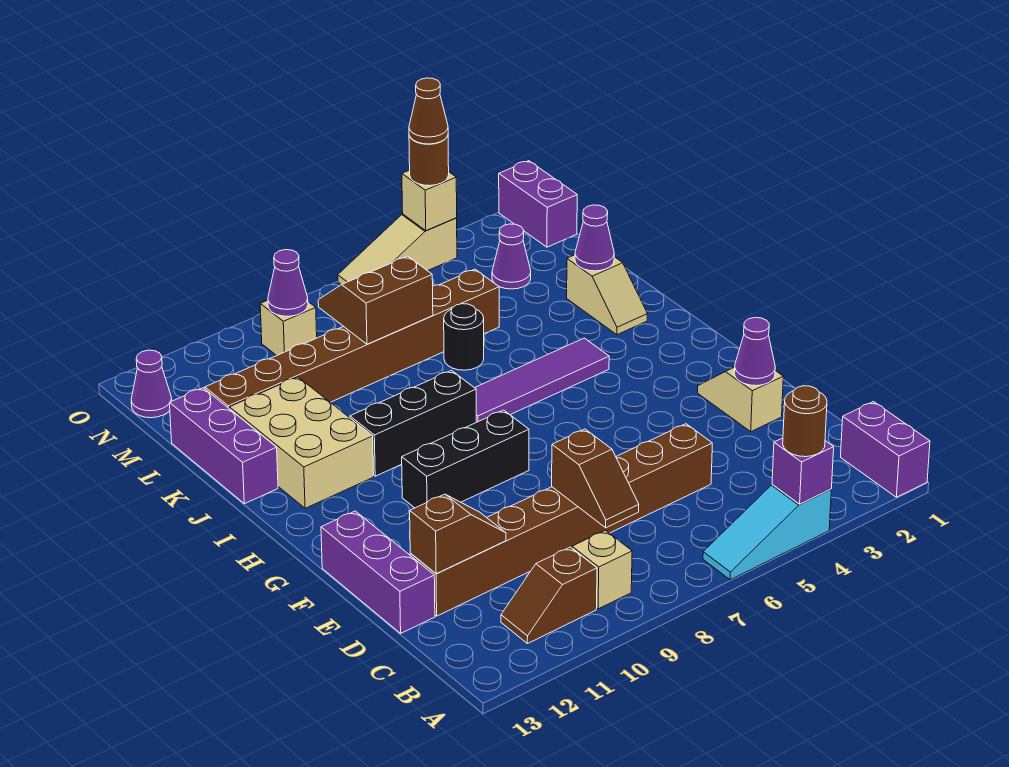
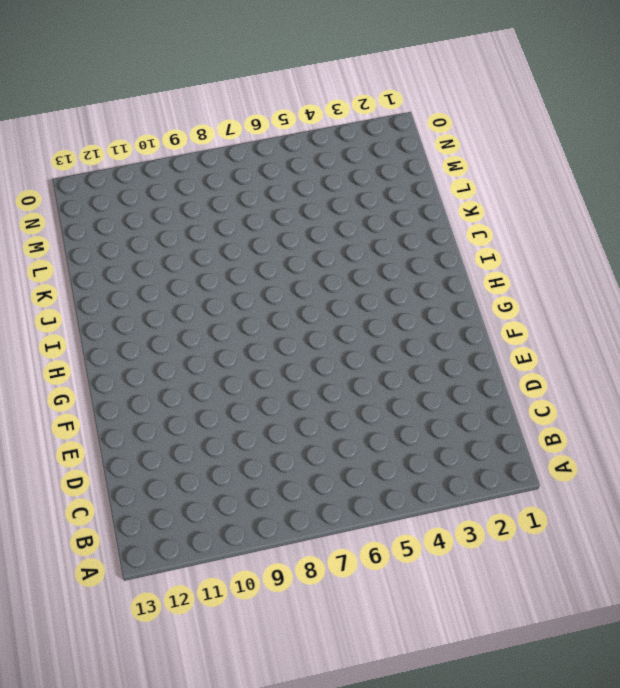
none -> purple brick A1:B1 level 1
none -> cyan slope A4:A6 level 1 top 4
none -> tan brick B9 level 1
none -> brown slope B10:B11 level 1 top 10

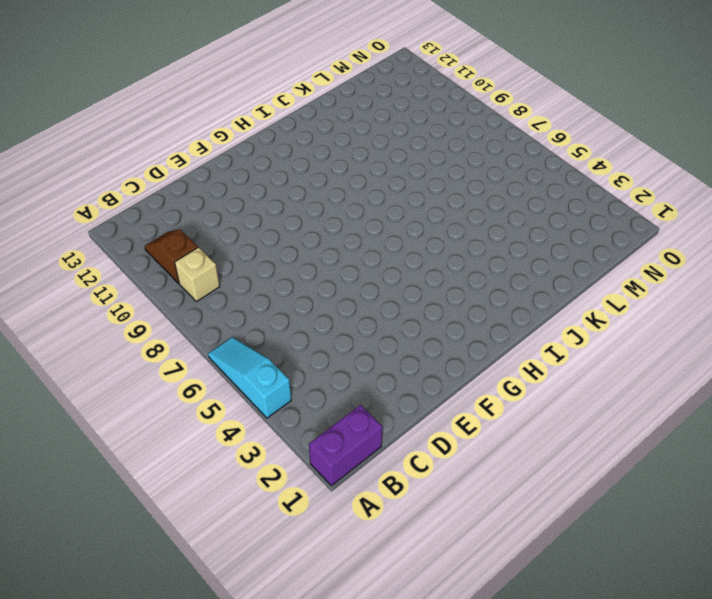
none -> brown brick D5:D12 level 1
none -> purple brick D13:F13 level 1
none -> tan slope E2:F2 level 1 top E
none -> black brick G8:G10 level 1

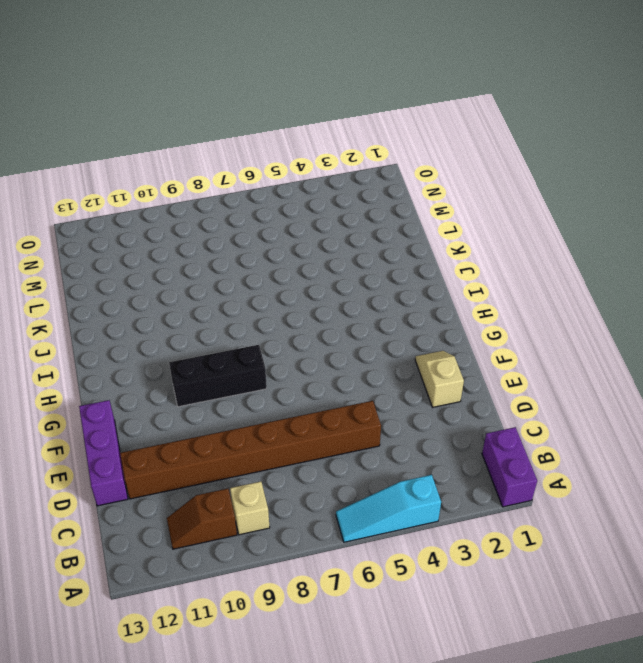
none -> purple tile I4:I7 level 1
none -> black brick I8:I10 level 1
none -> tan brick I11:K12 level 1
none -> tan slope J2:K2 level 1 top K

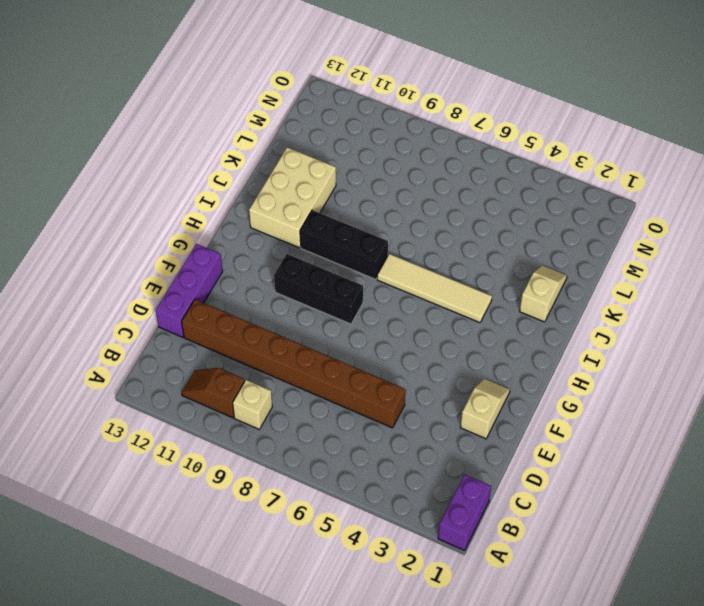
tan tile I4:I7 level 1 -> purple tile I4:I7 level 1
tan slope J2:K2 level 1 top J -> tan slope J2:K2 level 1 top K
none -> cyan slope A4:A6 level 1 top 4
none -> purple brick J13:L13 level 1
none -> black round brick K6 level 1
none -> brown brick L5:L12 level 1

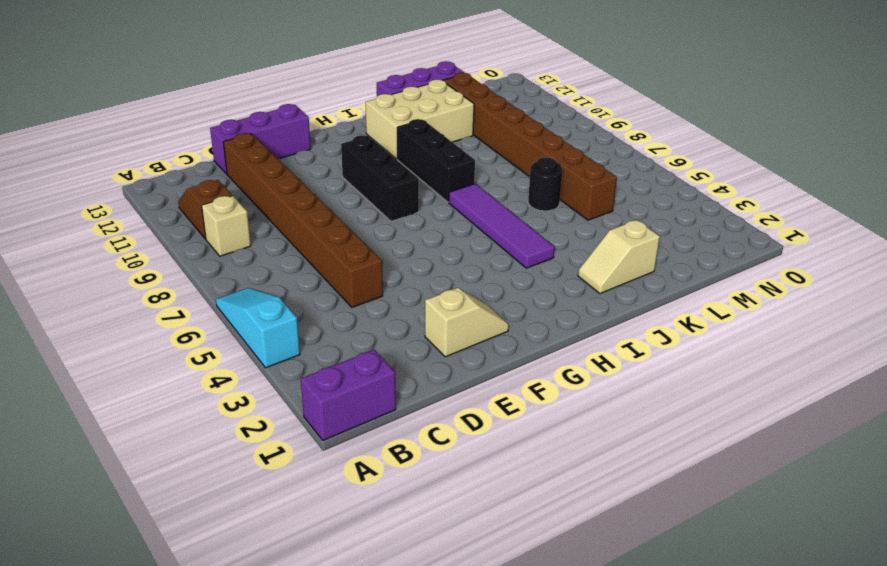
none -> purple cone M3 level 1
none -> purple brick N1:O1 level 1
none -> tan brick N9 level 1
none -> purple cone N13 level 1

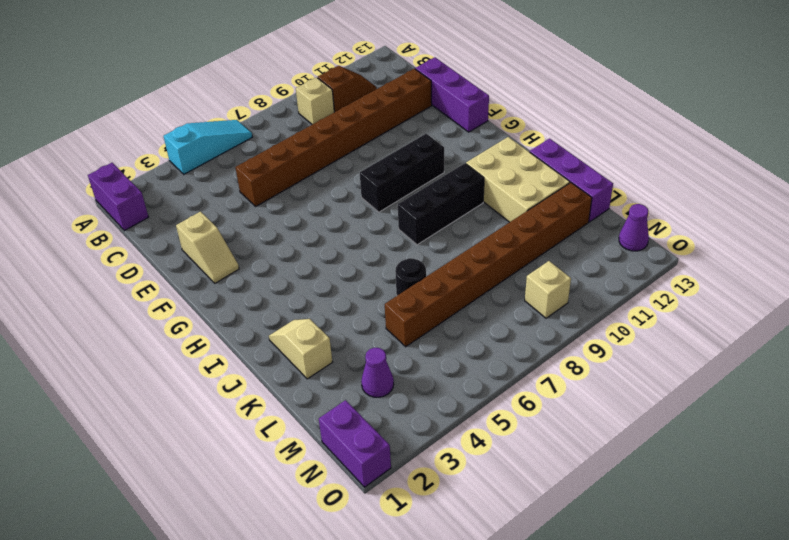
none -> purple tile I4:I7 level 1
none -> tan slope O4:O6 level 1 top 4
none -> purple brick A4 level 2
none -> brown slope C8:D8 level 2 top D

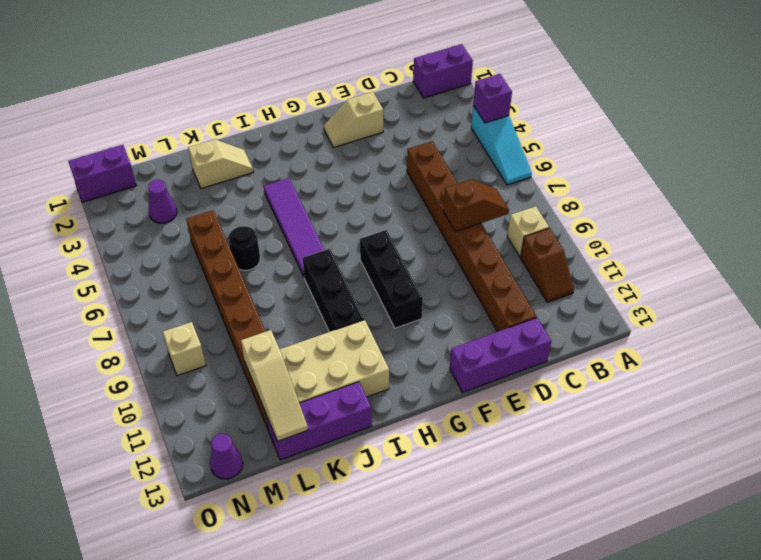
tan slope L11:L13 level 2 top 11 -> tan slope O4:O6 level 1 top 4
none -> brown slope D11:D12 level 2 top 12
none -> purple cone E2 level 2
none -> purple cone K2 level 2
none -> brown slope L7:M8 level 2 top L

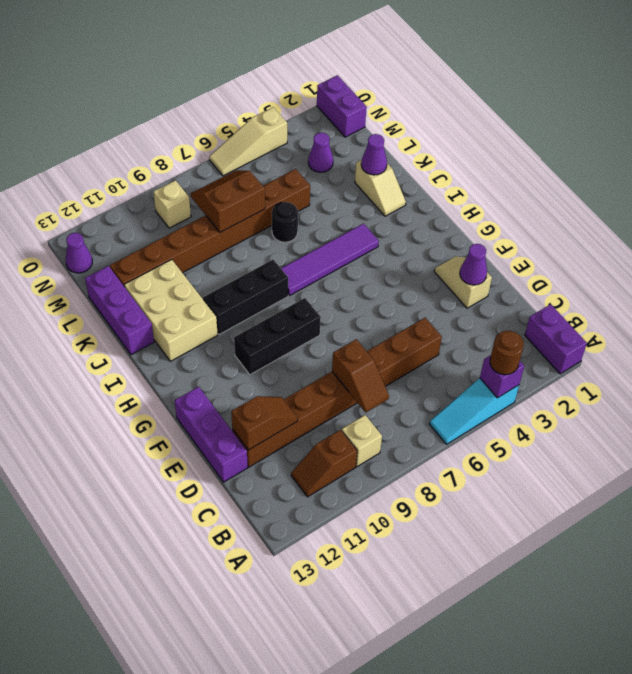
none -> purple cone N9 level 2
none -> tan brick O4 level 2
none -> brown round brick O4 level 3
none -> brown cone O4 level 4

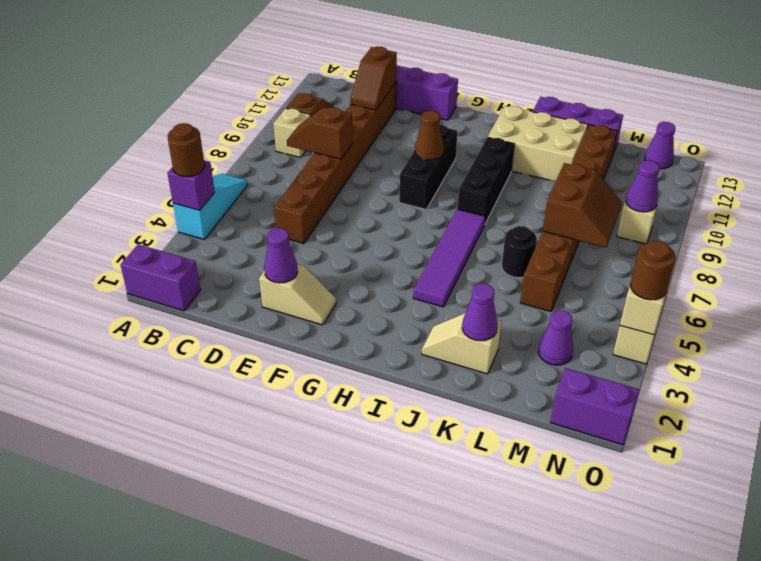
brown cone G9 level 2 -> brown cone O4 level 4

